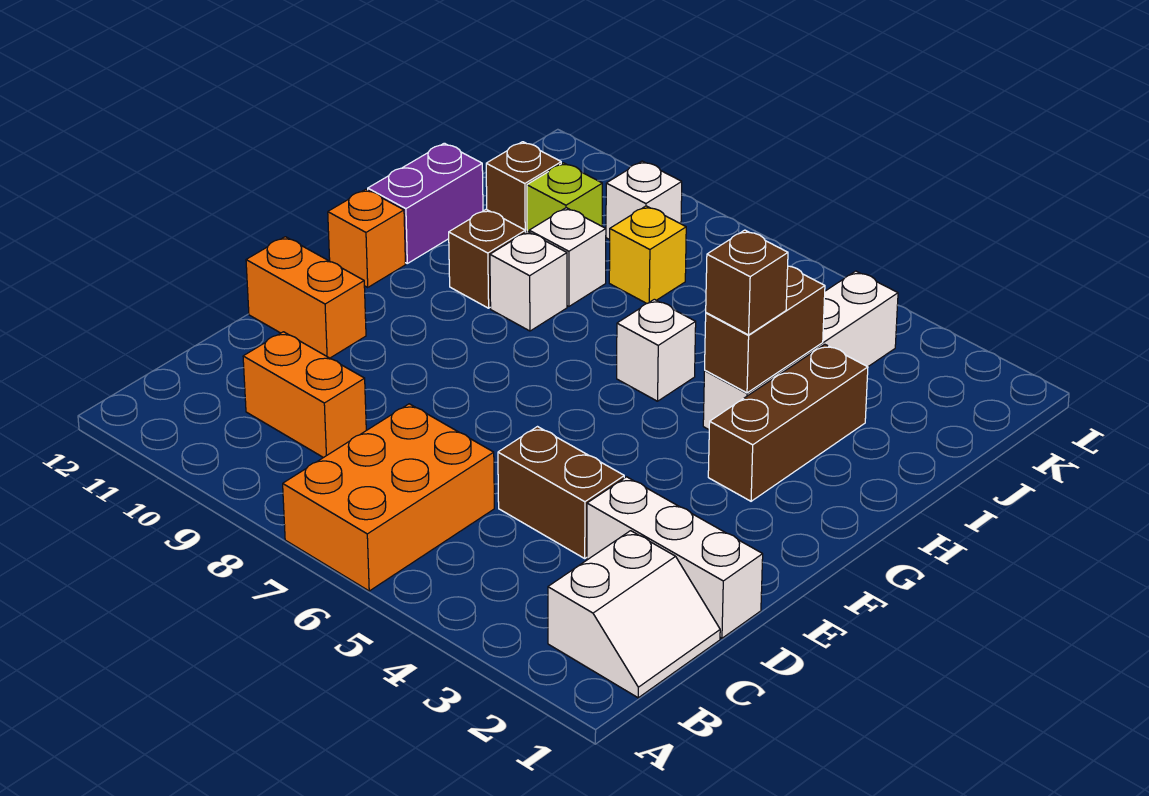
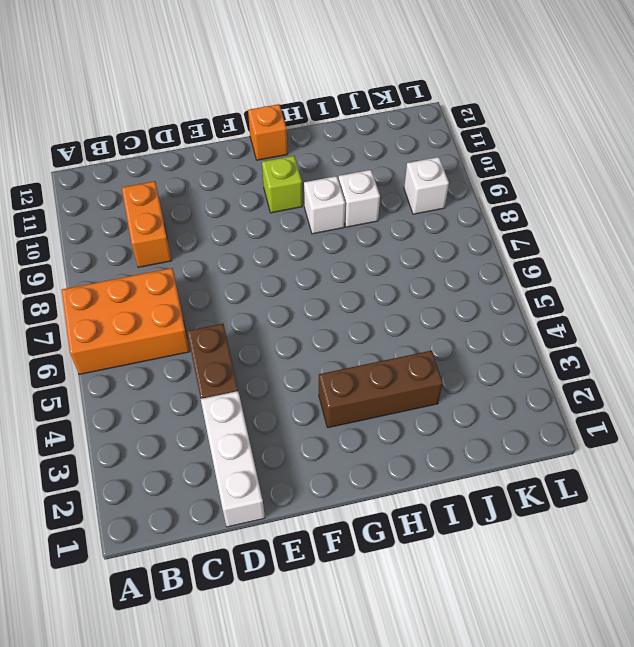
lime brick G10 level 1 -> lime brick J10 level 1
none -> white slope B1:C2 level 1 top 2
none -> orange brick E11:E12 level 1
none -> white brick H4:K4 level 1

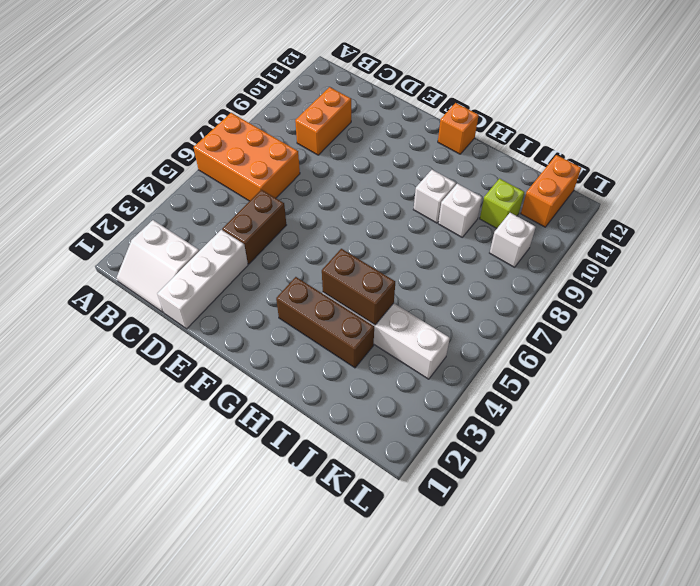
orange brick K11:K12 level 1 -> orange brick E11:E12 level 1
none -> white brick H6 level 1
none -> brown brick H10 level 1
none -> purple brick H12:I12 level 1

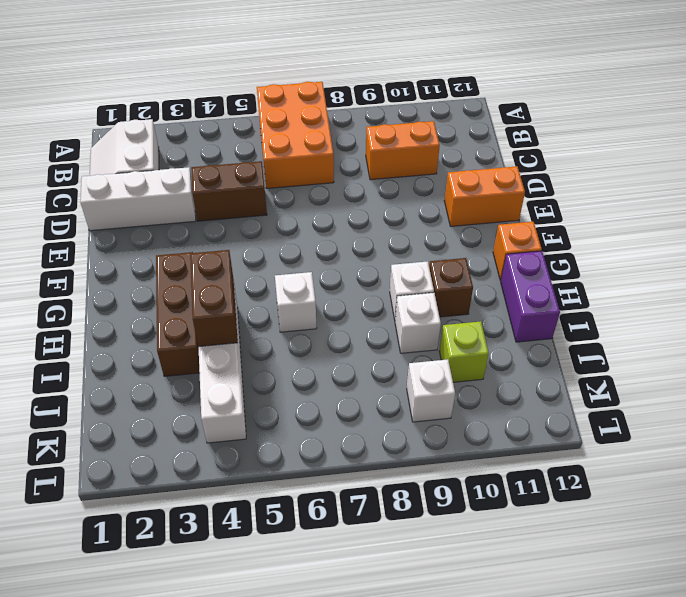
none -> yellow brick J8 level 1
none -> brown brick J11 level 1
none -> brown brick H4 level 3

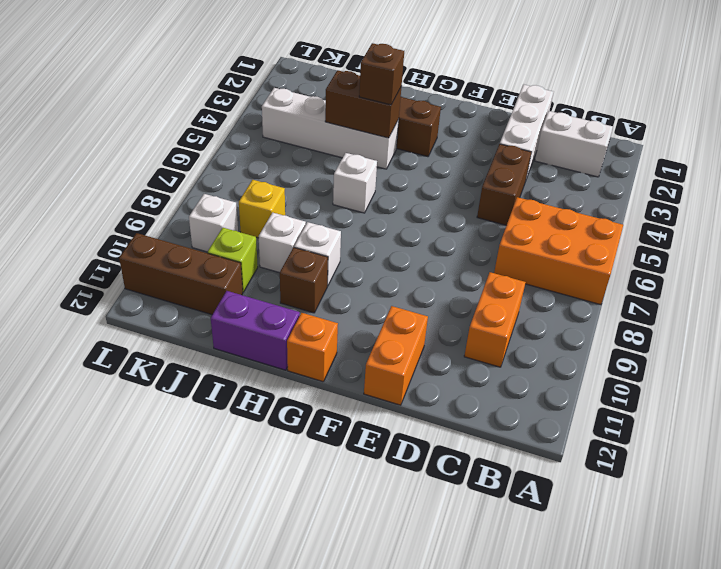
brown brick J11:L11 level 1 -> brown brick J11 level 1

